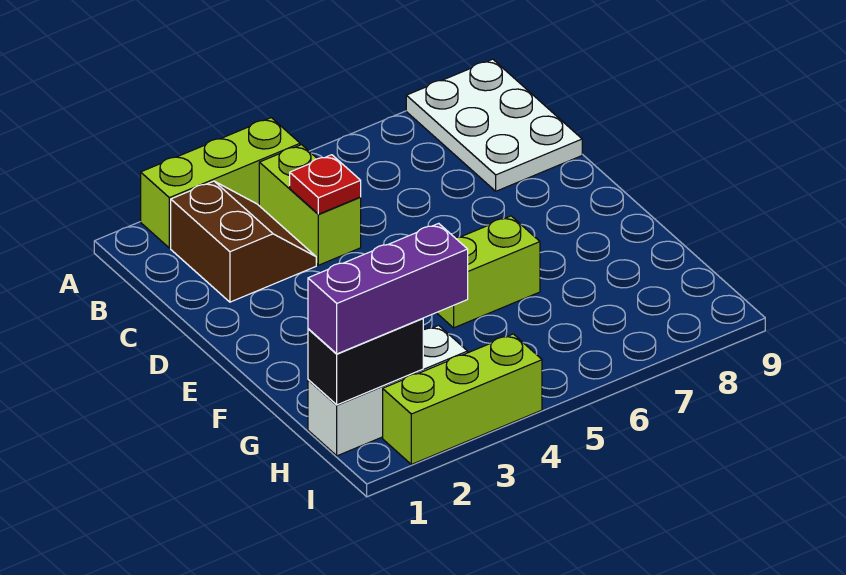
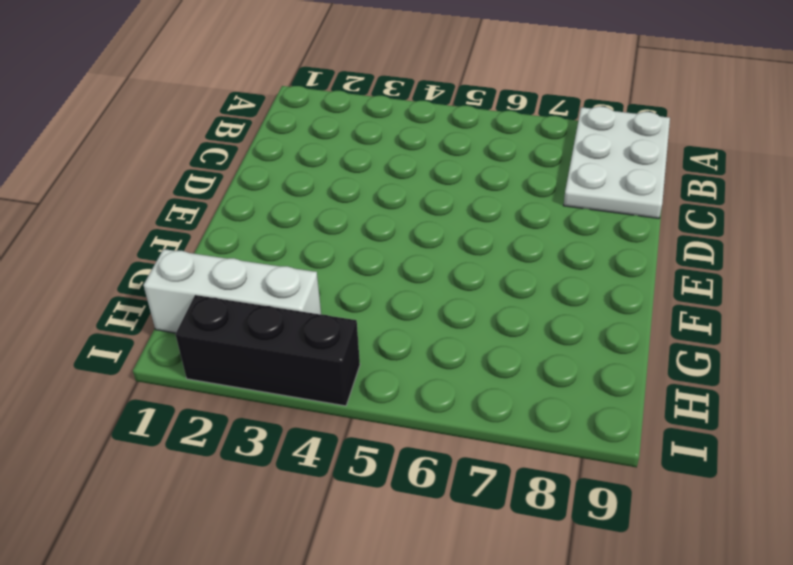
black brick I2:I4 level 1 -> lime brick I2:I4 level 1
none -> lime brick A2:A4 level 1
none -> brown slope B2:C3 level 1 top 2

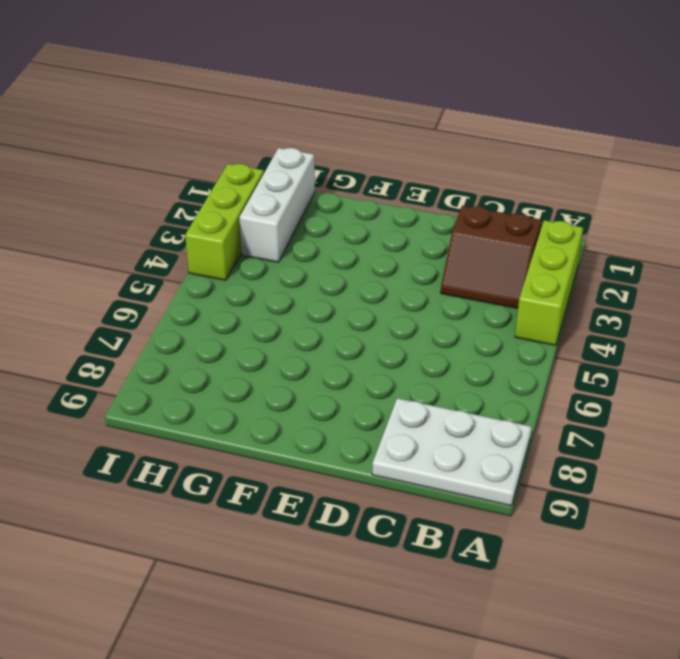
none -> lime brick B4:C4 level 1
none -> lime brick F5:F6 level 1

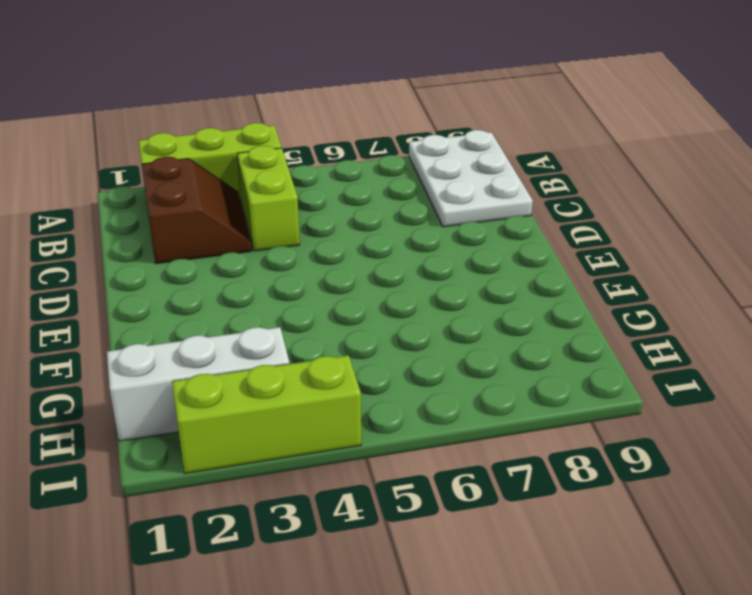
none -> lime brick F5:F6 level 1
none -> red plate C4 level 2

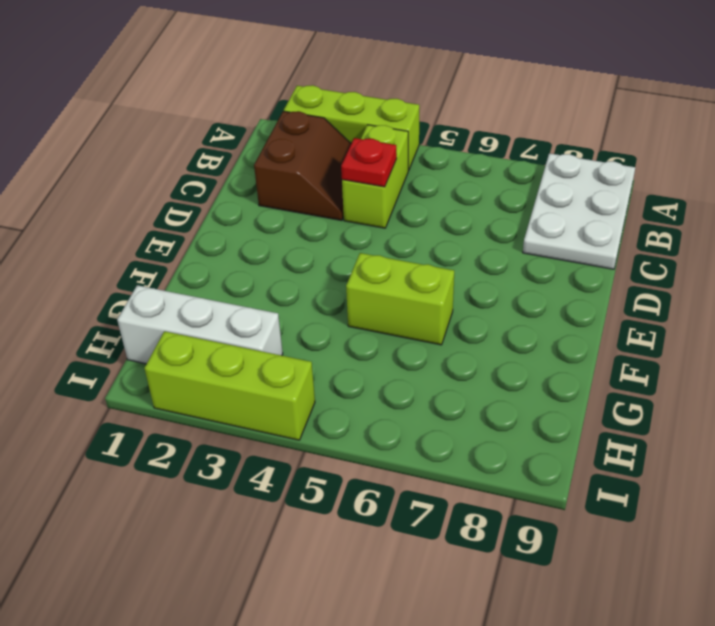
none -> black brick H1:H2 level 2
none -> purple brick H1:H3 level 3

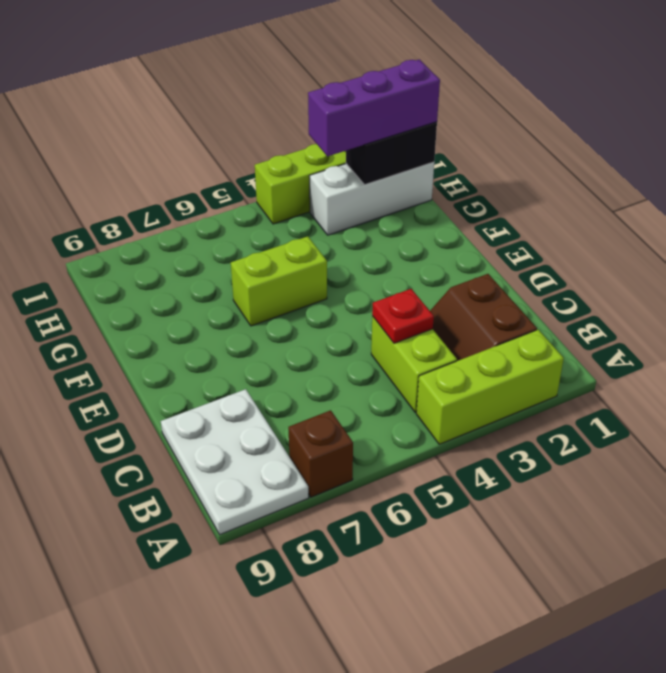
brown brick A7 level 1 -> none

